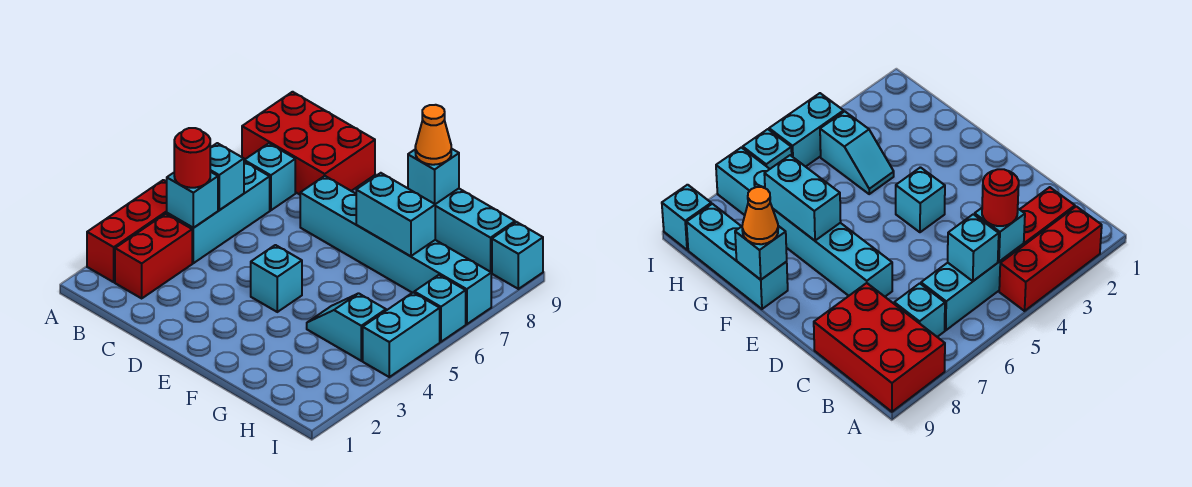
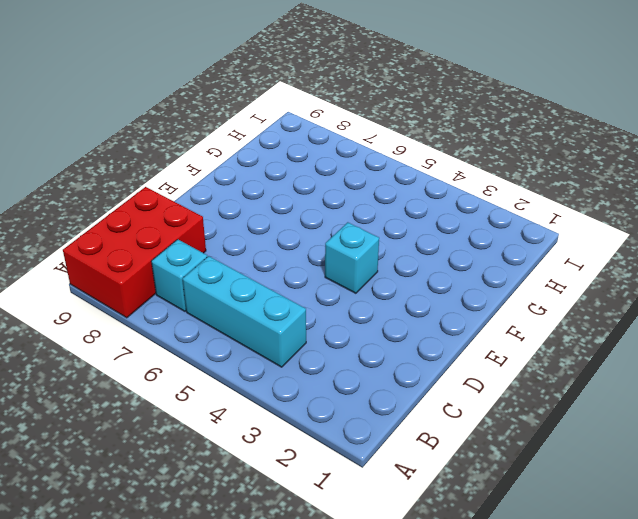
none -> red brick A2:A4 level 1
none -> red brick B2:B3 level 1
none -> cyan brick D7:I7 level 1

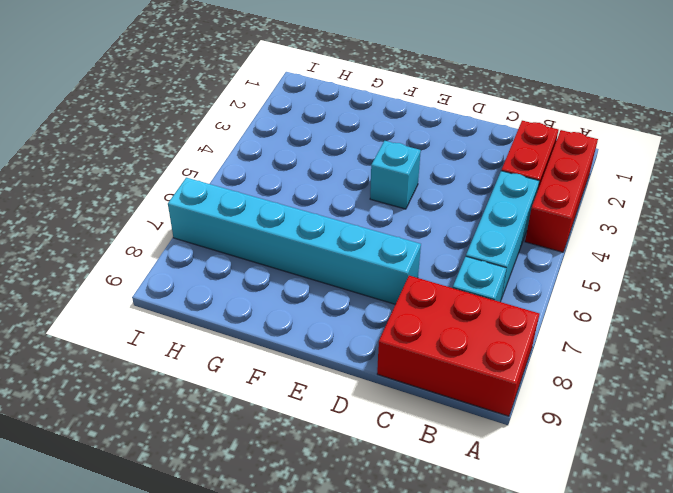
none -> cyan brick F9:H9 level 1
none -> cyan slope G4:H4 level 1 top H
none -> cyan brick I4:I5 level 1

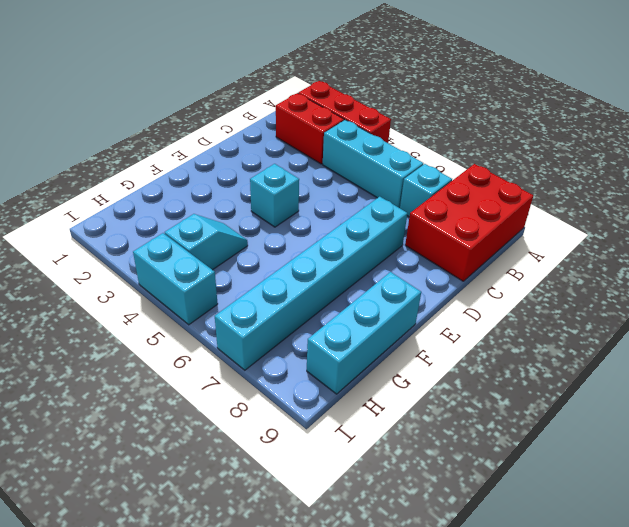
none -> cyan brick I6 level 1
none -> cyan brick I9 level 1
none -> cyan brick B4 level 2

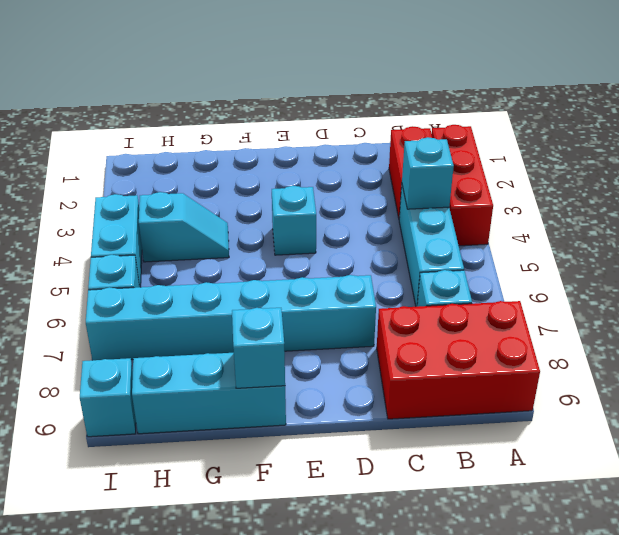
none -> cyan brick B5 level 2
none -> cyan brick F7:G7 level 2
none -> red round brick B4 level 3

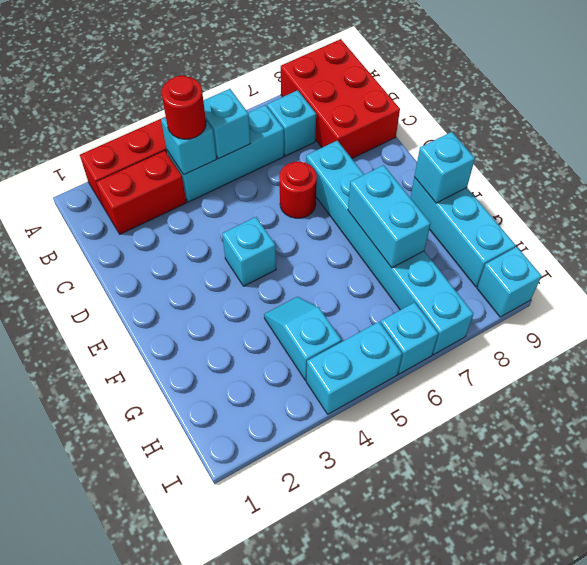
red round brick D6 level 1 -> none
none -> orange cone F9 level 3

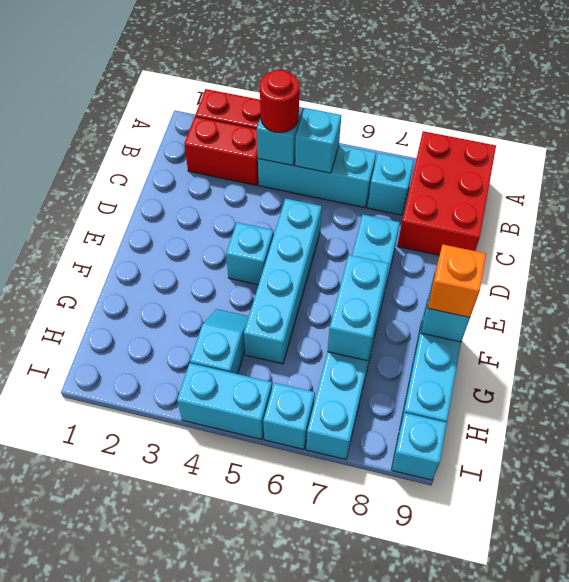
cyan brick D5:G5 level 1 -> none
orange brick F9 level 3 -> orange cone F9 level 3

